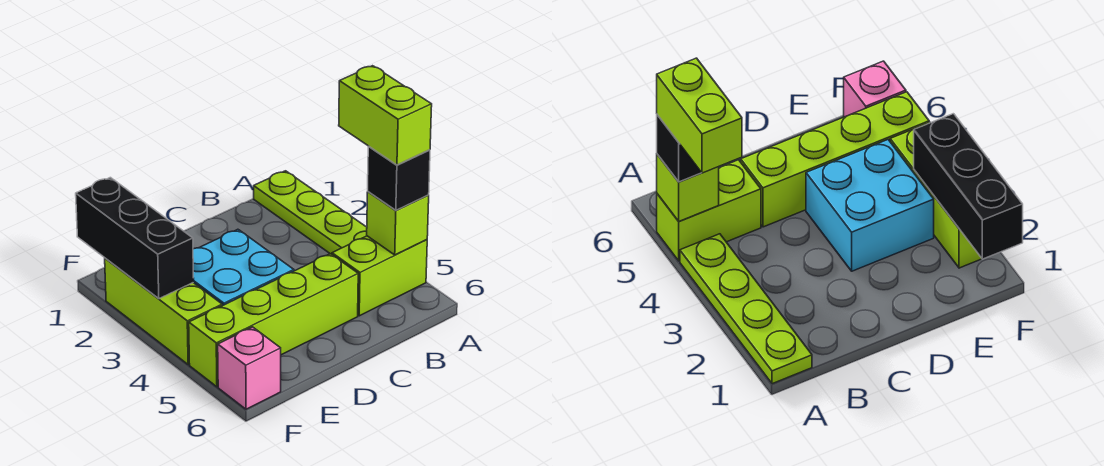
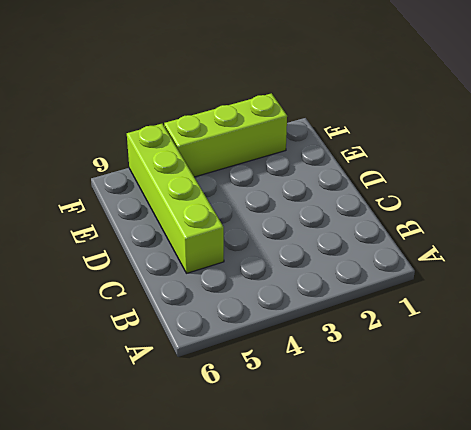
none -> lime plate A1:A4 level 1
none -> lime brick A5:B5 level 1

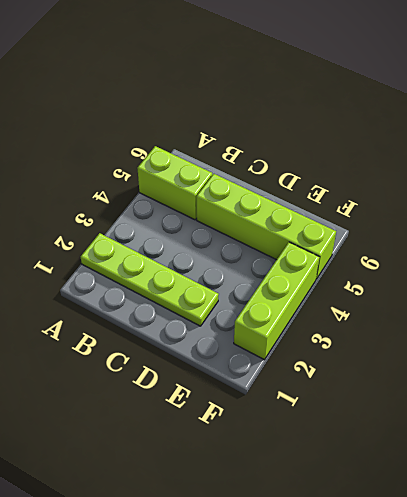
lime plate A2:D2 level 1 -> lime plate A1:A4 level 1
none -> cyan brick D3:E4 level 1
none -> pink brick F6 level 1

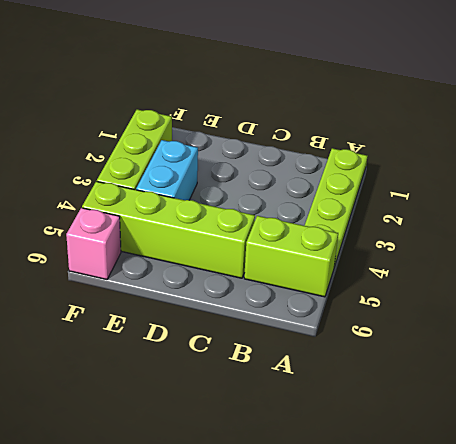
cyan brick E3:E4 level 1 -> cyan brick D3:E4 level 1
none -> lime brick A5 level 2
none -> black brick F1:F3 level 2

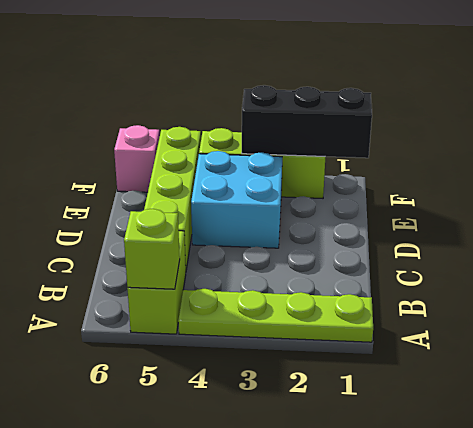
none -> black brick A5 level 3
none -> lime brick A4:A5 level 4

